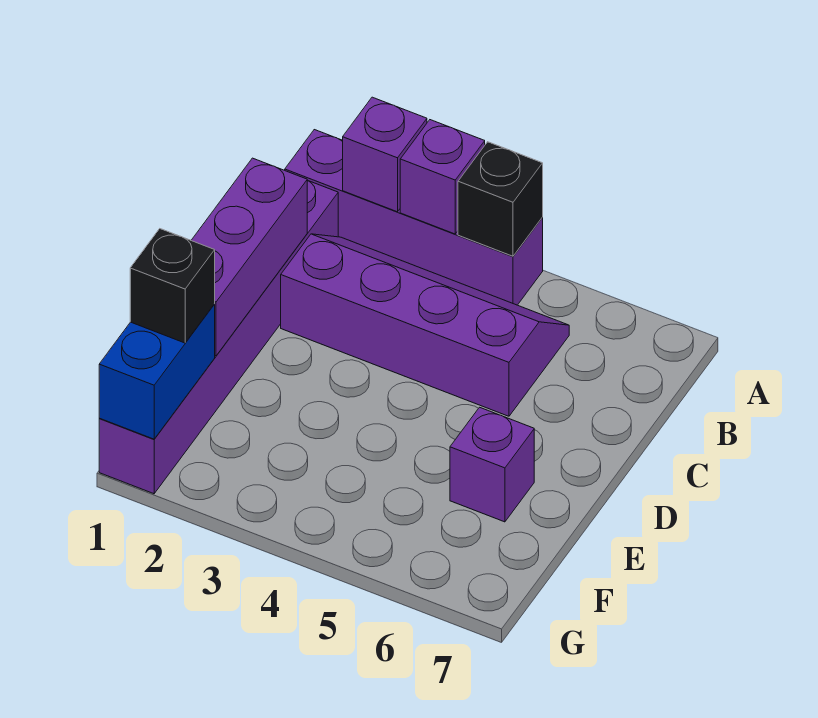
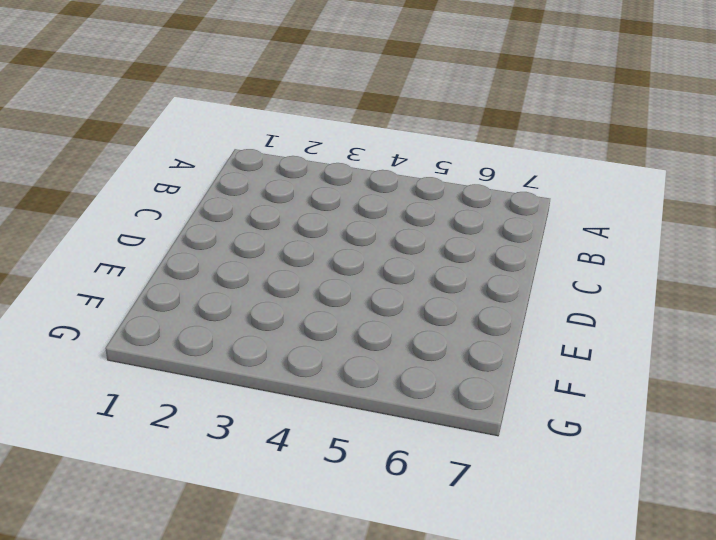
none -> purple brick A1:A4 level 1
none -> purple brick B1:G1 level 1

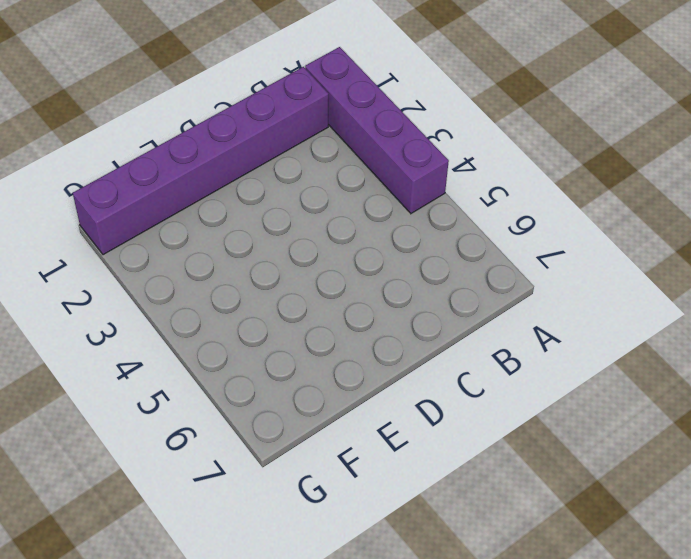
none -> purple slope B2:C5 level 1 top C
none -> purple brick E6 level 1

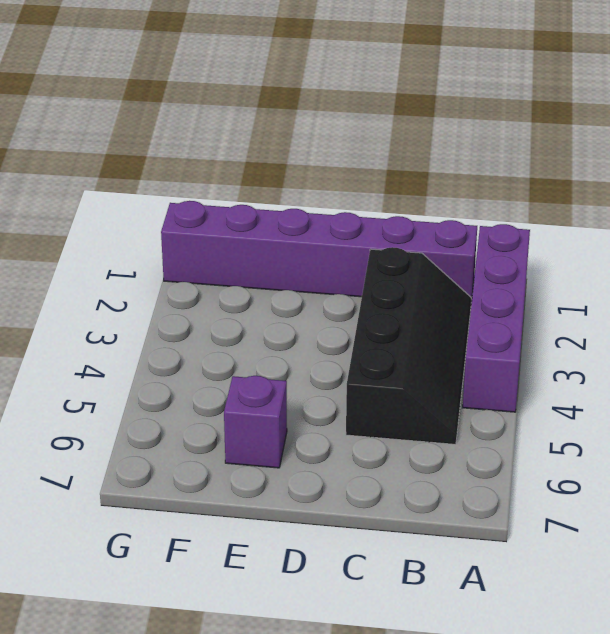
black slope B2:C5 level 1 top C -> purple slope B2:C5 level 1 top C
none -> purple brick A2 level 2
none -> purple brick A3 level 2

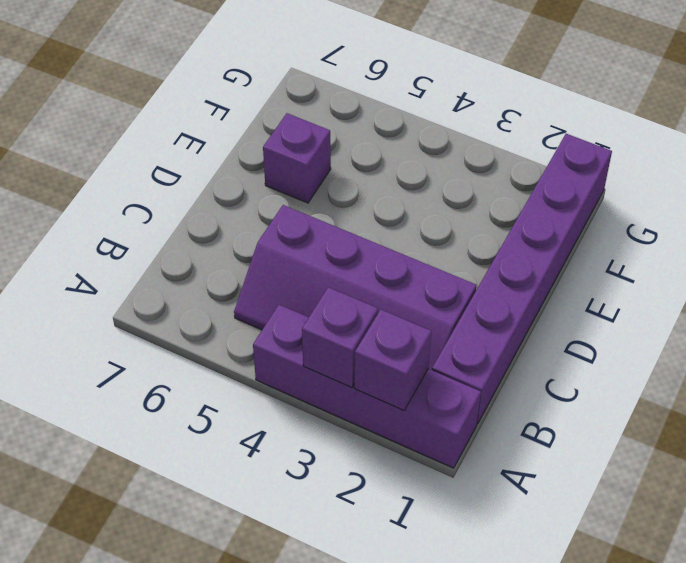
none -> black brick A4 level 2
none -> purple brick C1:E1 level 2

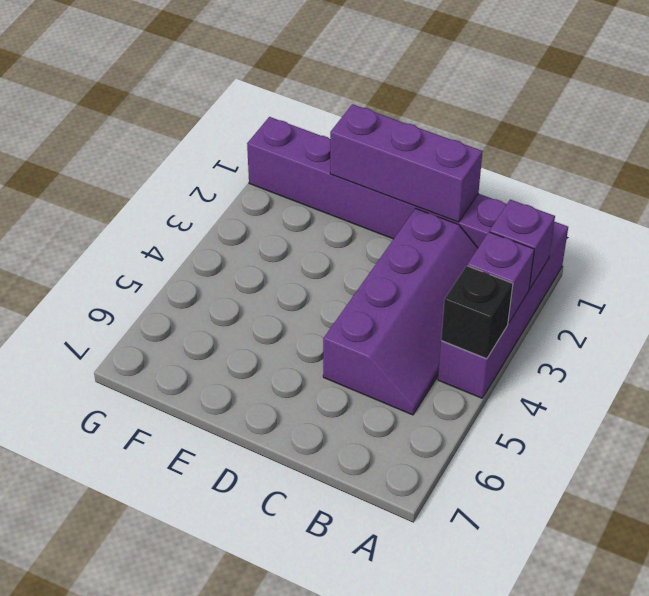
none -> purple brick E6 level 1
none -> blue brick F1:G1 level 2

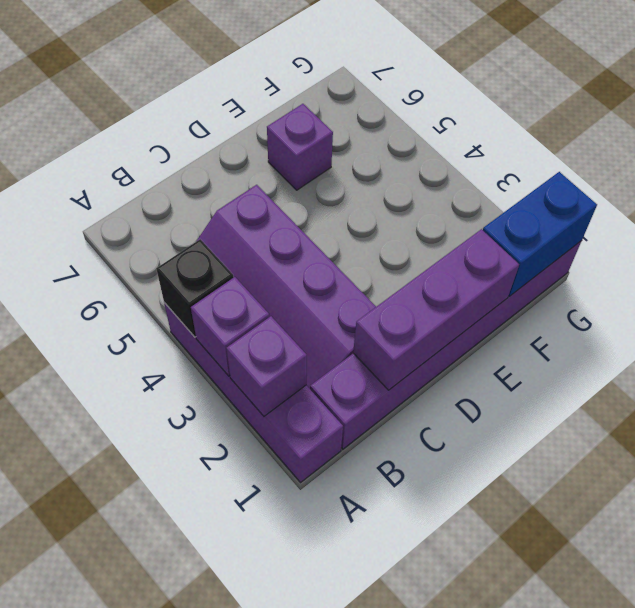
none -> black brick F1 level 3

